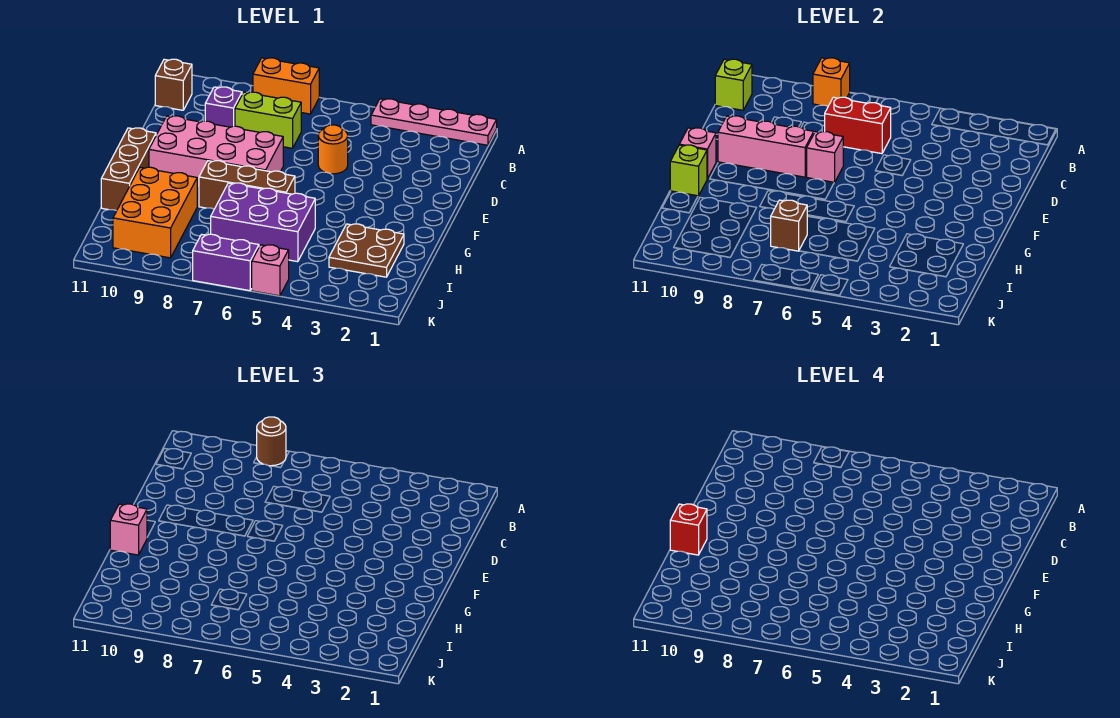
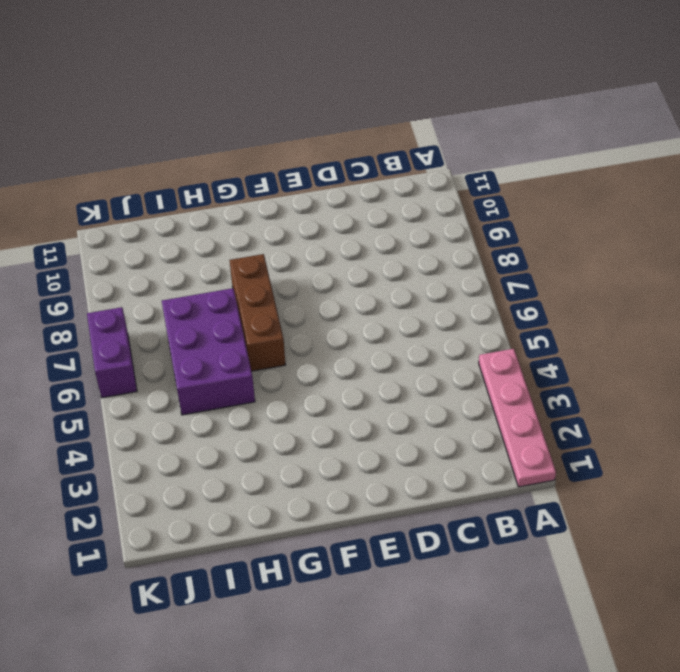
none -> orange brick A7:A8 level 1
none -> brown brick B11 level 1
none -> lime brick C7:C8 level 1

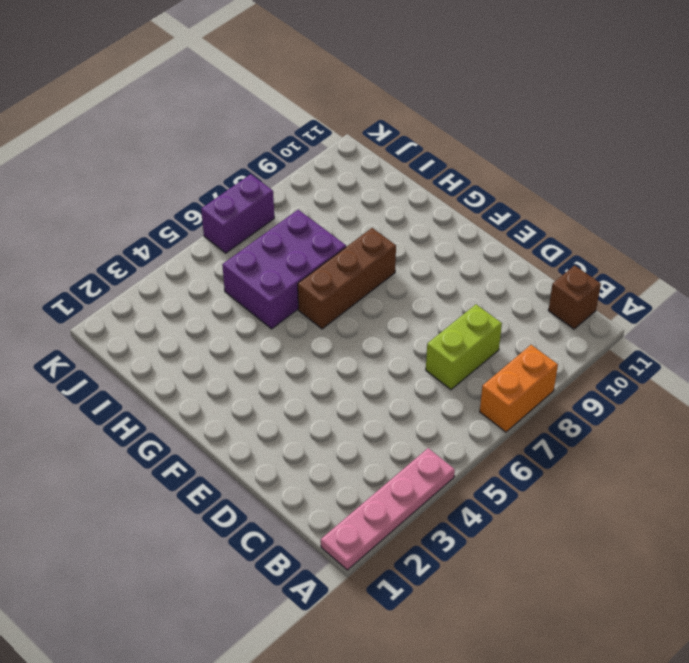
none -> purple brick C9 level 1
none -> orange round brick D5 level 1
none -> pink brick E7:F10 level 1

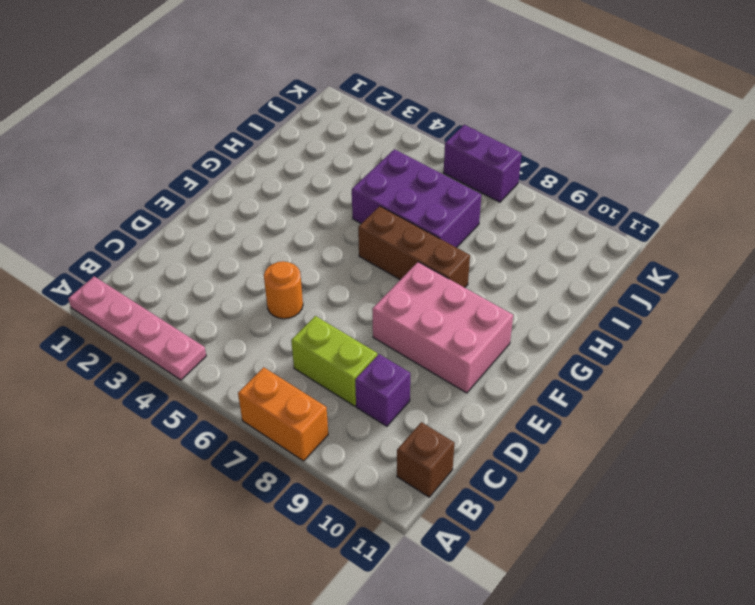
pink brick E8:F10 level 1 -> pink brick E7:F10 level 1
none -> brown brick F11:H11 level 1
none -> brown plate H2:I3 level 1
none -> orange brick H9:J10 level 1

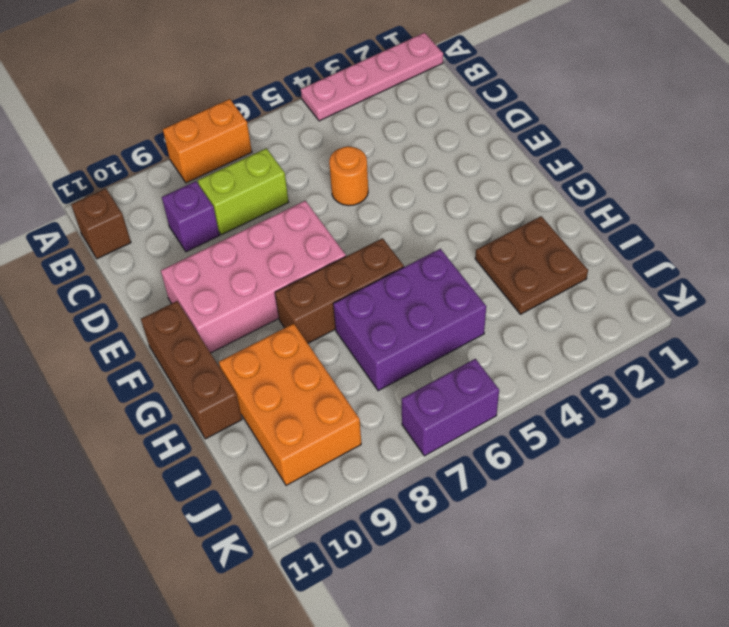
none -> pink brick K5 level 1
none -> orange brick A8 level 2
none -> lime brick B11 level 2

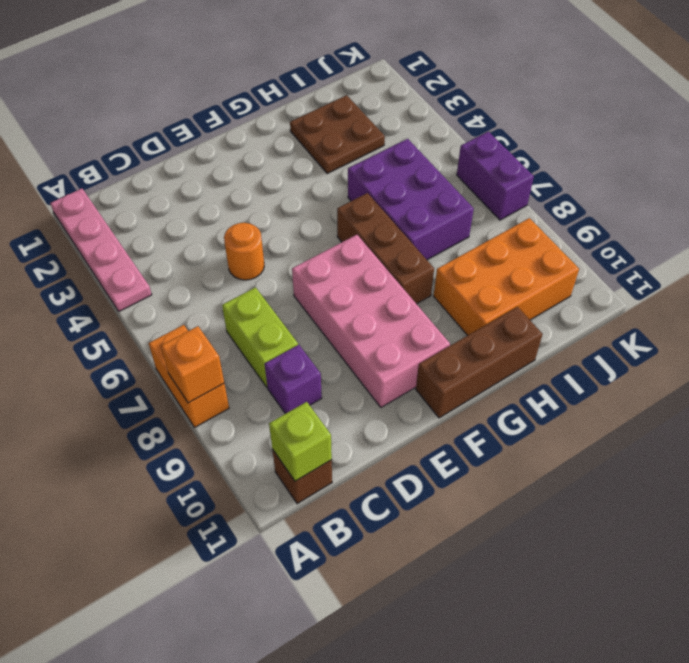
none -> pink brick K5 level 1
none -> red brick C6:C7 level 2
none -> pink brick E7 level 2

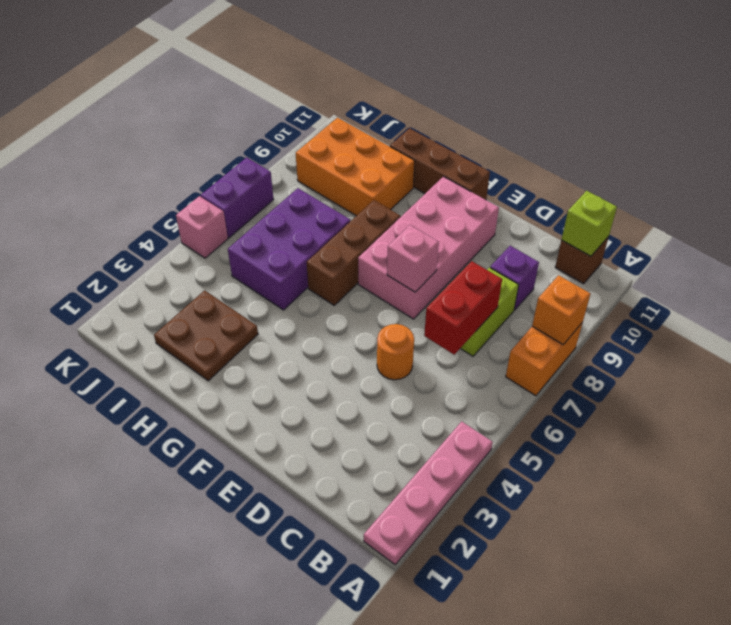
none -> pink brick E8:E10 level 2
none -> pink brick F11 level 2
none -> lime brick G11 level 2

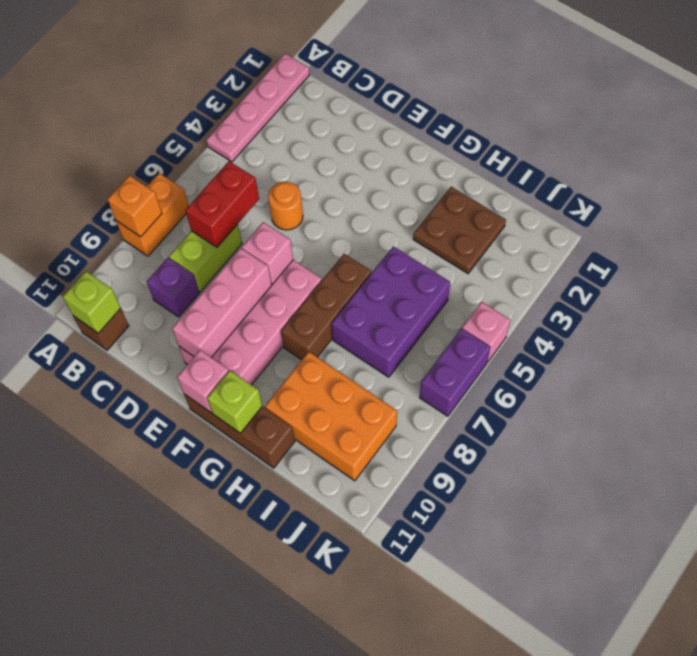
none -> brown brick I7 level 2
none -> brown round brick A8 level 3
none -> pink brick G11 level 3

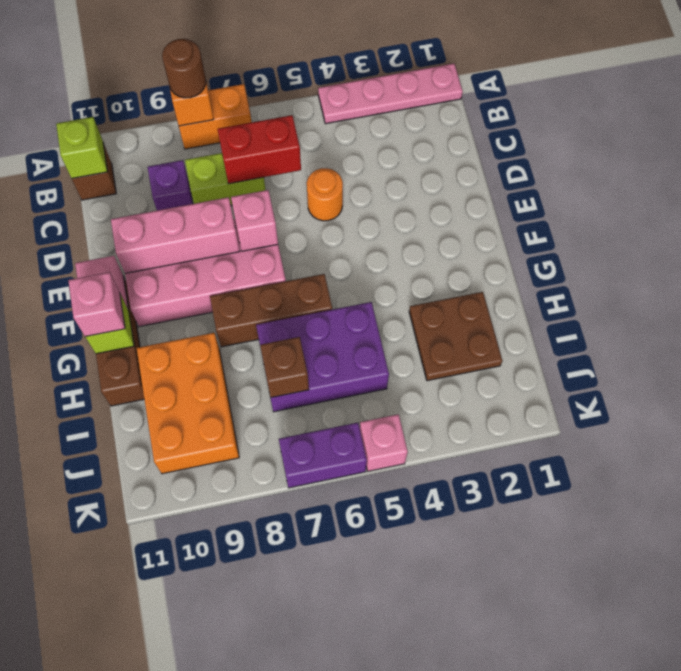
none -> red brick G11 level 4

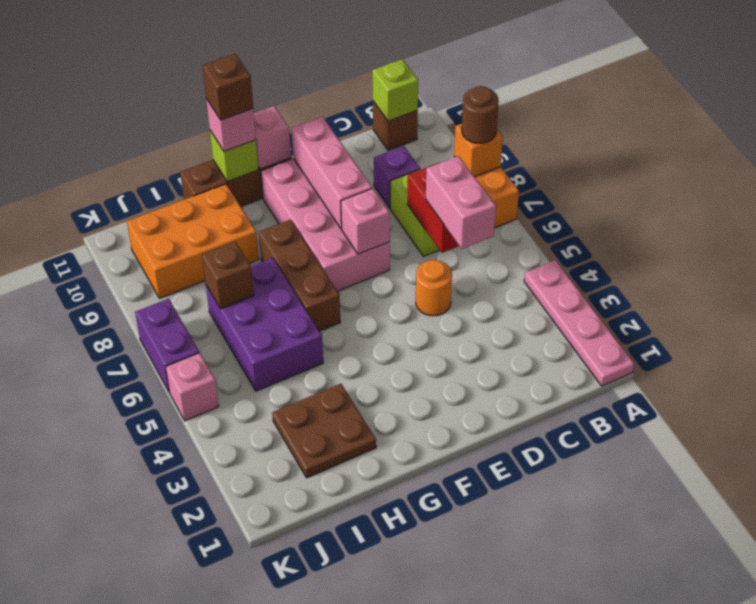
pink brick C5:C6 level 3 -> none
brown brick G11 level 4 -> red brick G11 level 4

